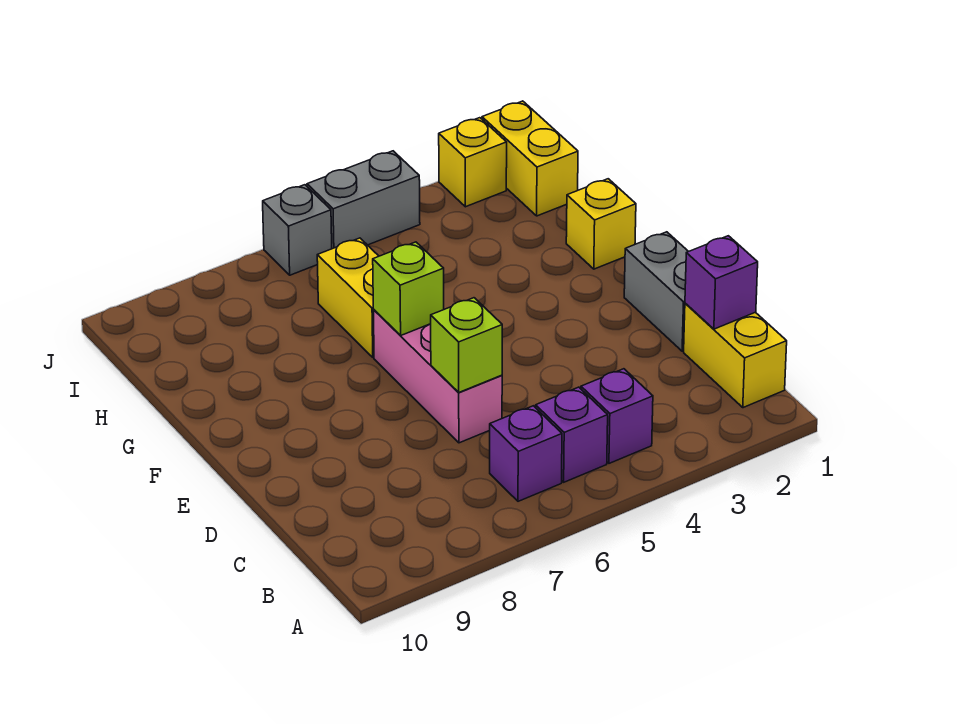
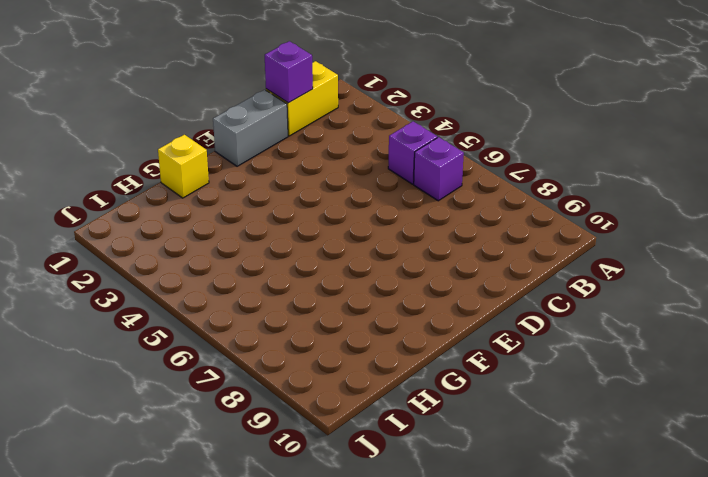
none -> purple brick B4 level 1
none -> pink brick D6:F6 level 1
none -> yellow brick G6:H6 level 1

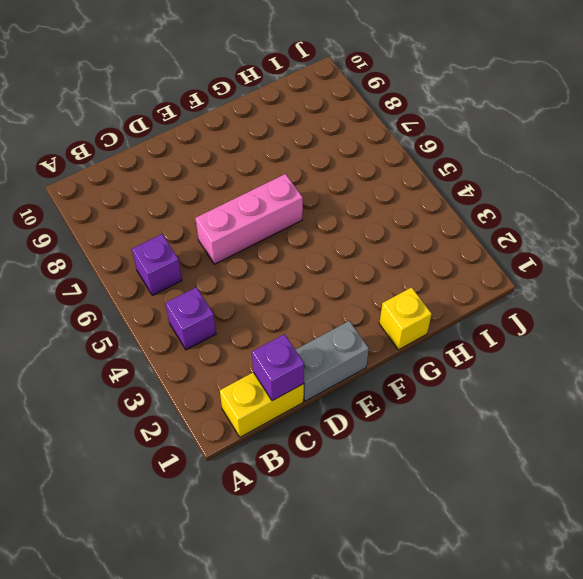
none -> purple brick B5 level 1
none -> yellow brick G6:H6 level 1
none -> yellow brick I1:J1 level 1

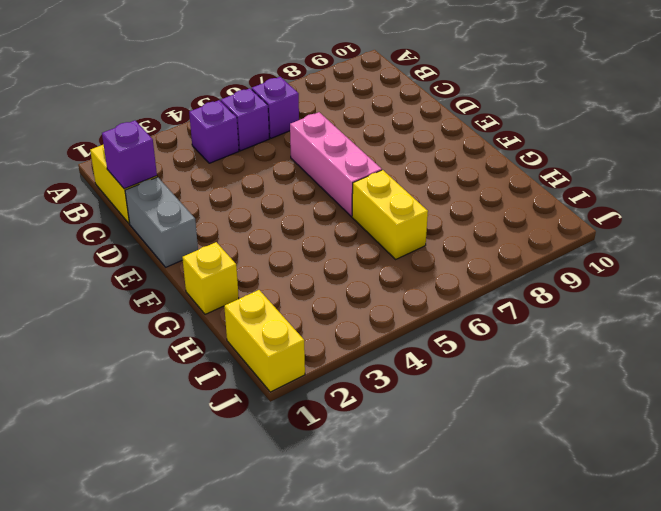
none -> yellow brick J2 level 1
none -> grey brick J4:J5 level 1
none -> grey brick J6 level 1

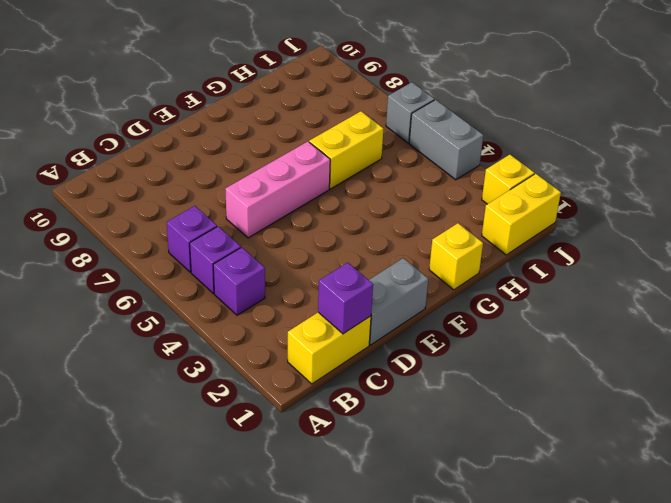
none -> lime brick D6 level 2
none -> lime brick F6 level 2

